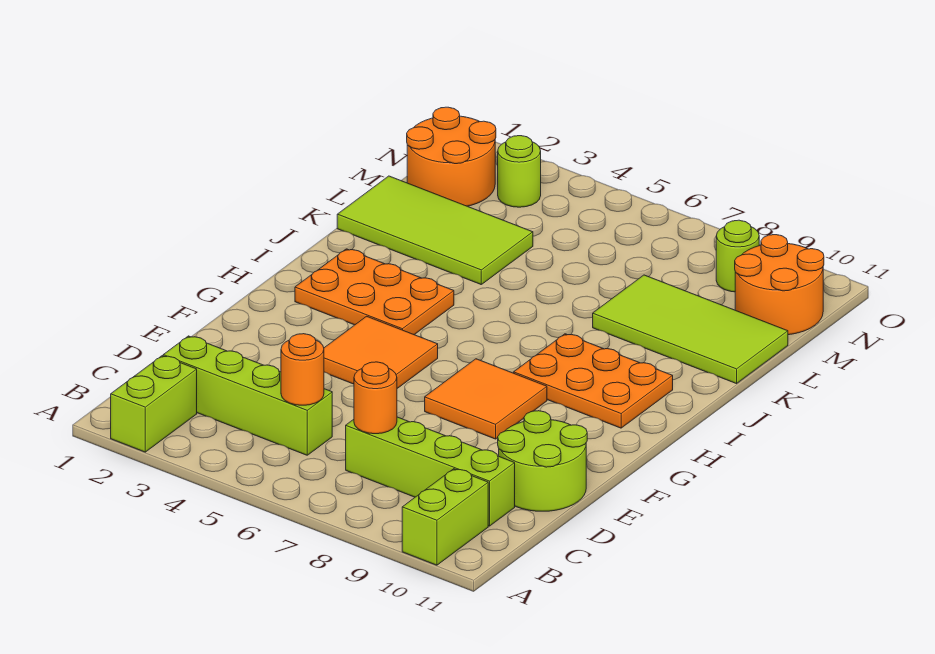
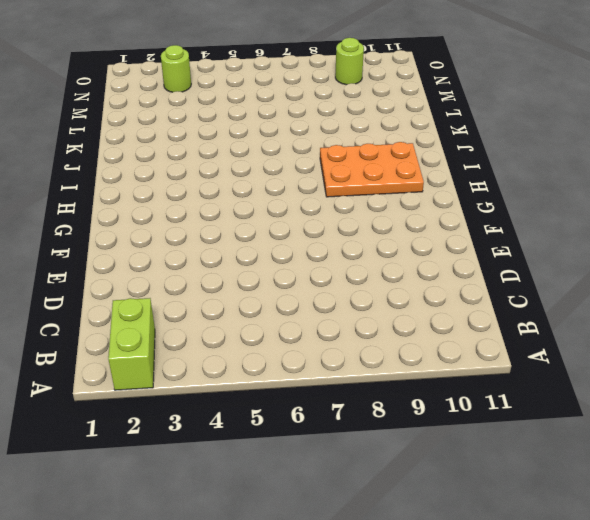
none -> lime brick A10:B10 level 1
none -> lime brick C2:C5 level 1
none -> lime brick C7:C10 level 1

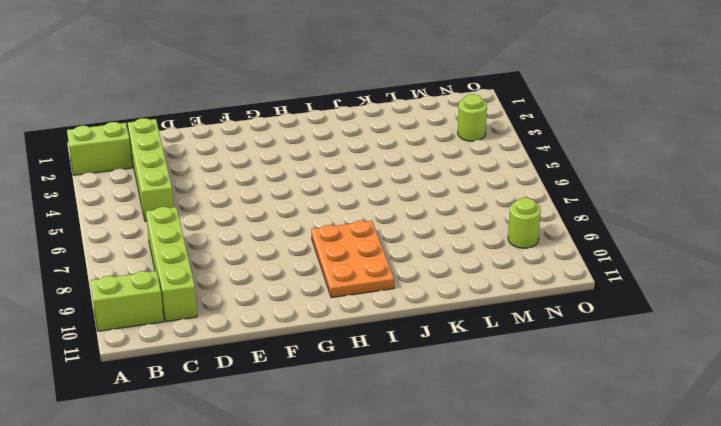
none -> lime round brick D10:E11 level 1
none -> orange tile F4:G5 level 1
none -> orange tile F7:G8 level 1

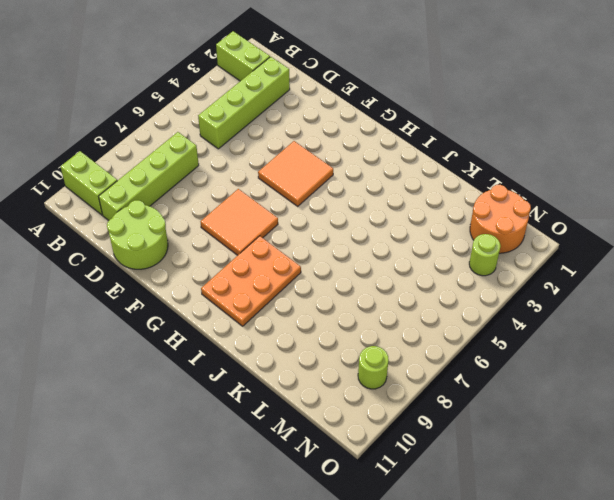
none -> orange plate H2:I4 level 1
none -> lime tile K1:L4 level 1
none -> lime tile K8:L11 level 1

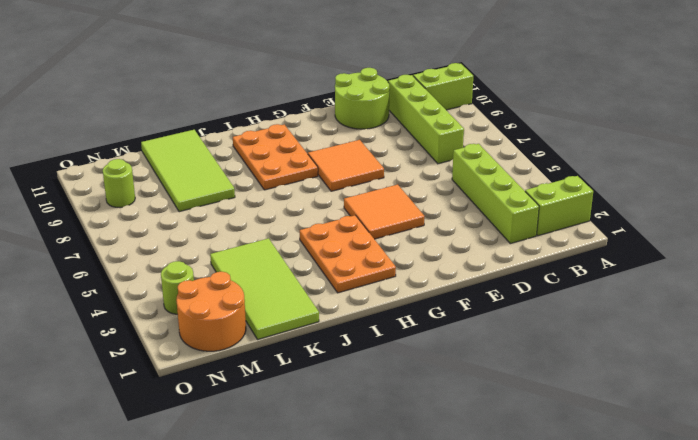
none -> orange round brick M10:N11 level 1
none -> orange round brick C5 level 2
none -> orange round brick C7 level 2

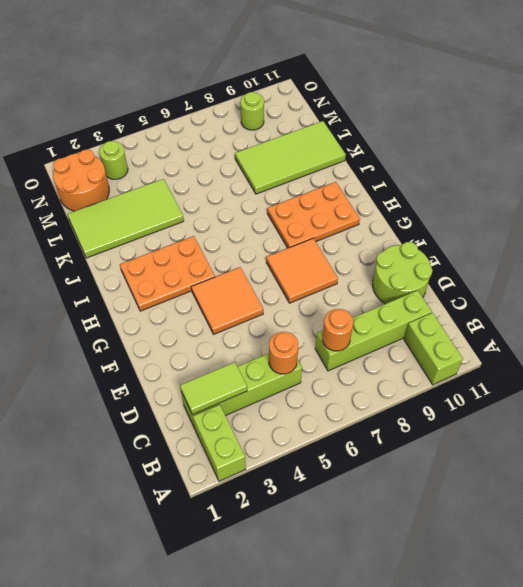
lime tile C2:C3 level 2 -> none
none -> orange round brick M10:N11 level 1

